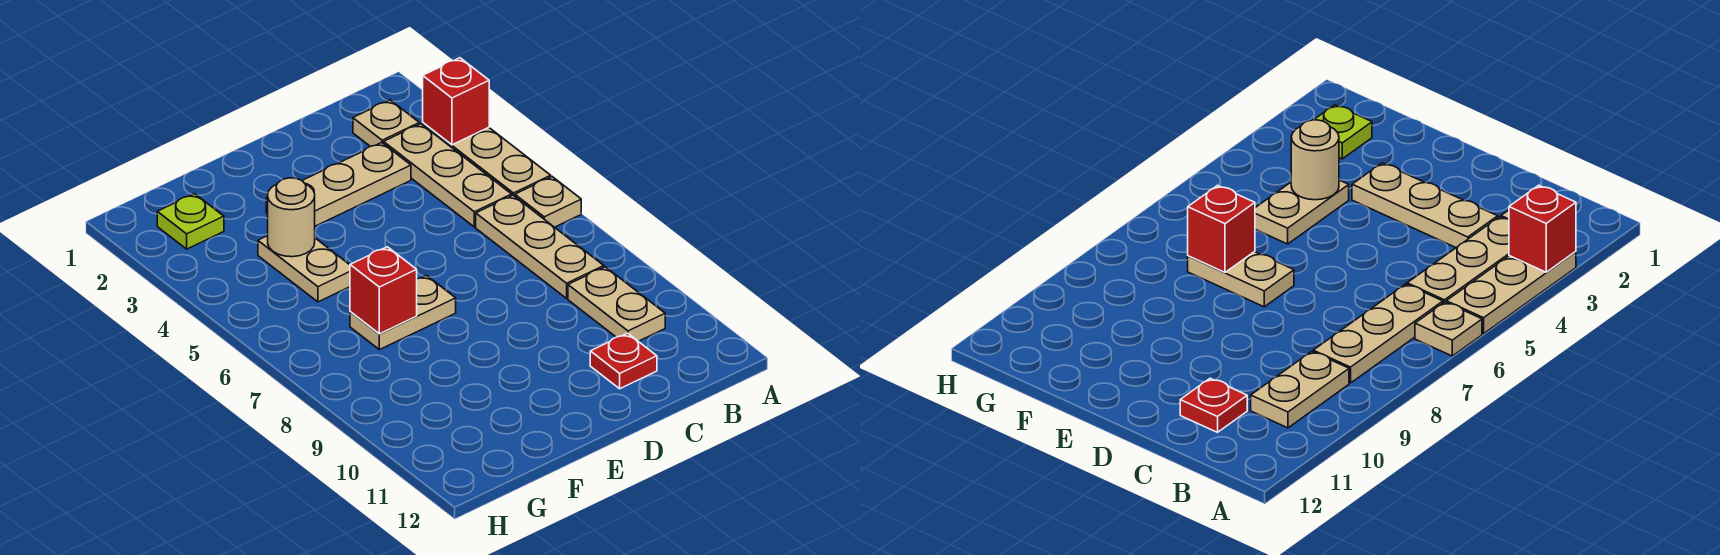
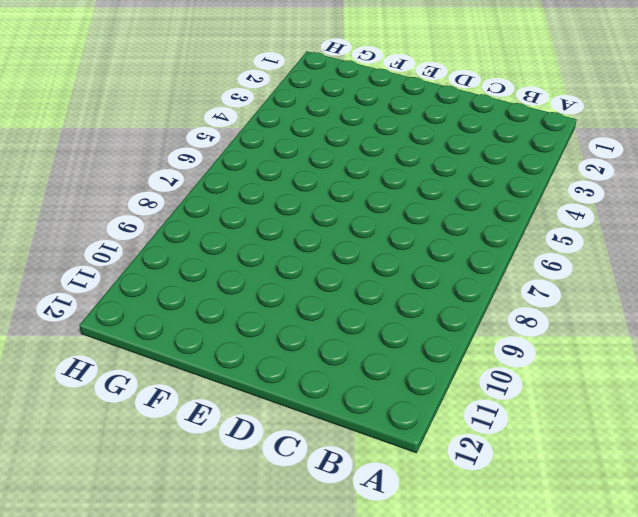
none -> tan plate A3:A5 level 1
none -> tan plate A6 level 1
none -> tan plate B2 level 1

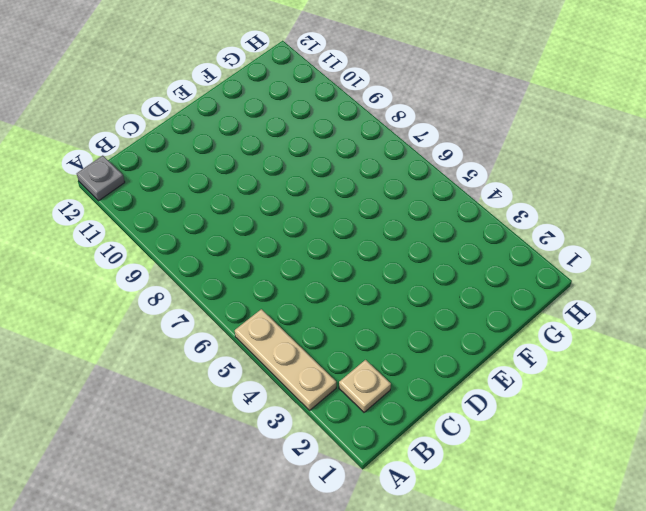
grey plate A12 level 1 -> none
none -> tan plate A6 level 1
none -> tan plate B3:B5 level 1
none -> tan plate B6:B8 level 1

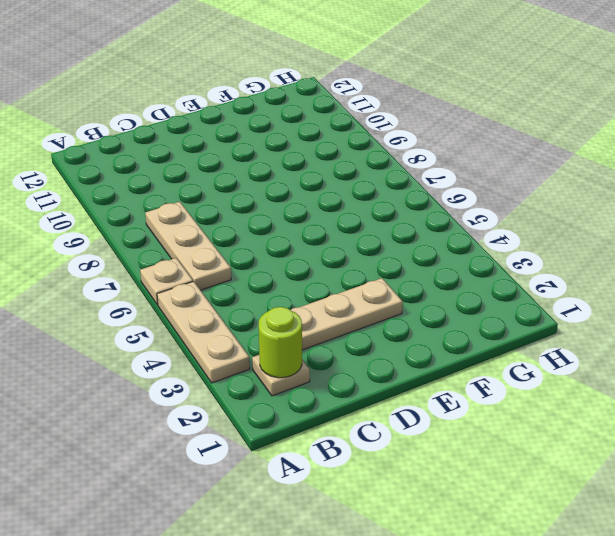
lime round brick B2 level 2 -> none
none -> tan plate B3:B5 level 1
none -> tan plate B9:B10 level 1
none -> red plate C11 level 1

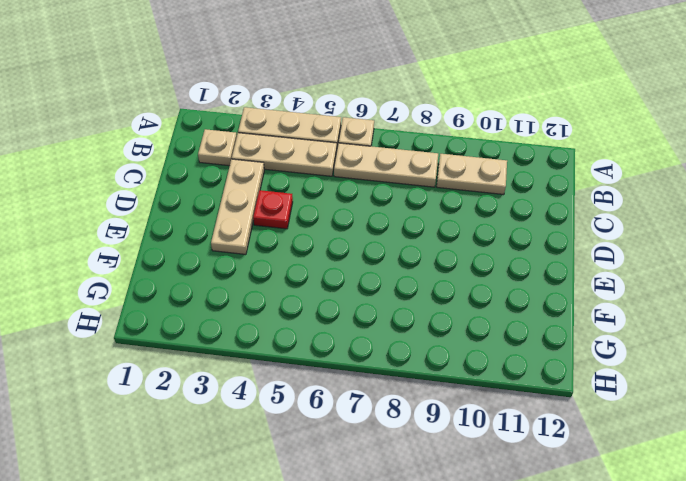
red plate D4 level 1 -> red plate C11 level 1
none -> tan plate E7:F7 level 1
none -> tan plate F4:F5 level 1
none -> lime plate G2 level 1

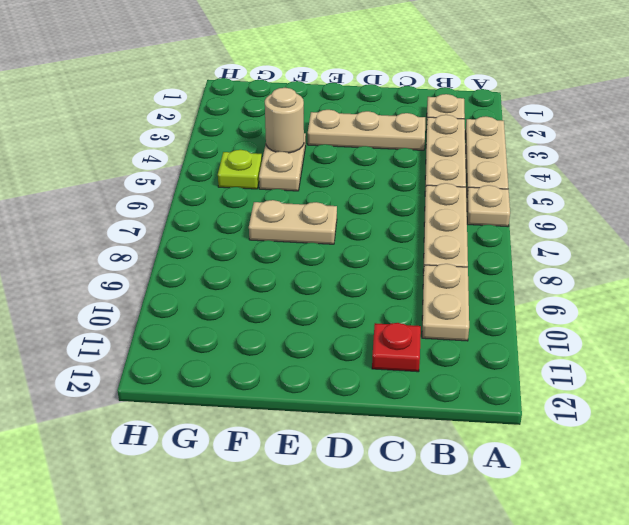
lime plate G5 level 1 -> lime plate G2 level 1
none -> red brick A3 level 2
none -> red brick F7 level 2

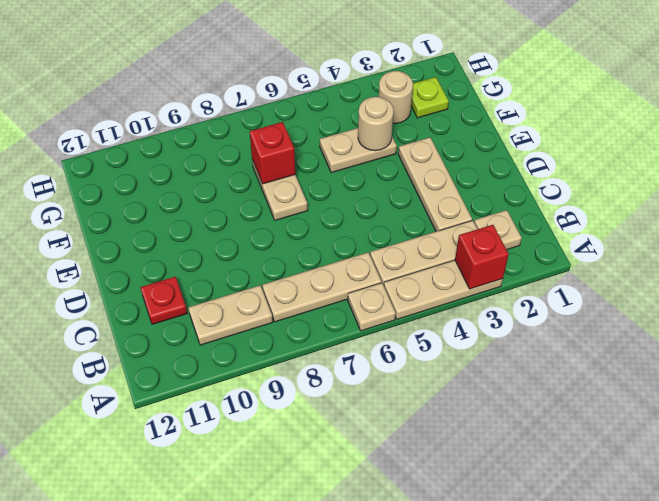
tan round brick G3 level 1 -> none

